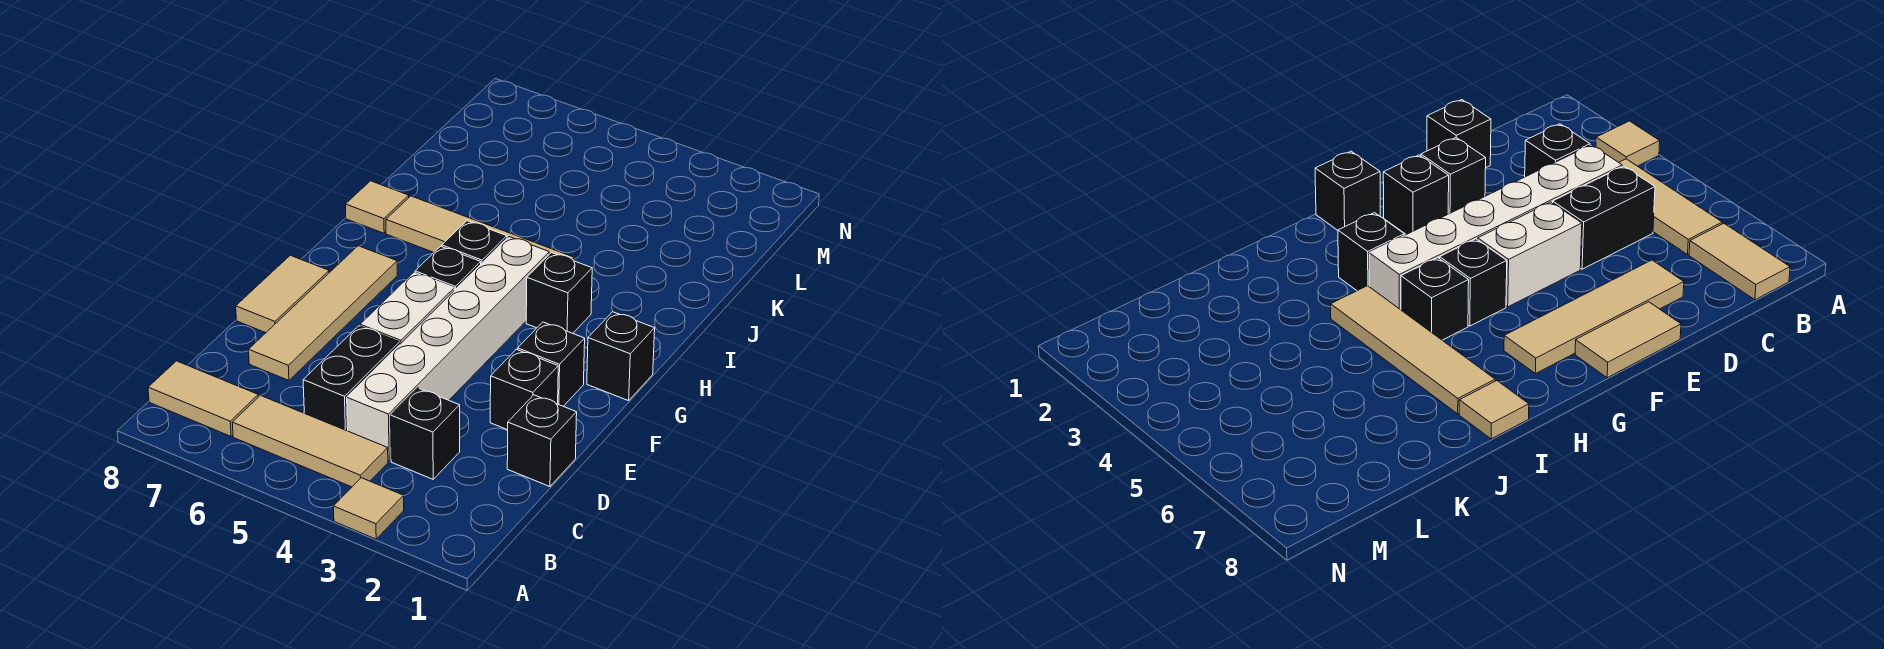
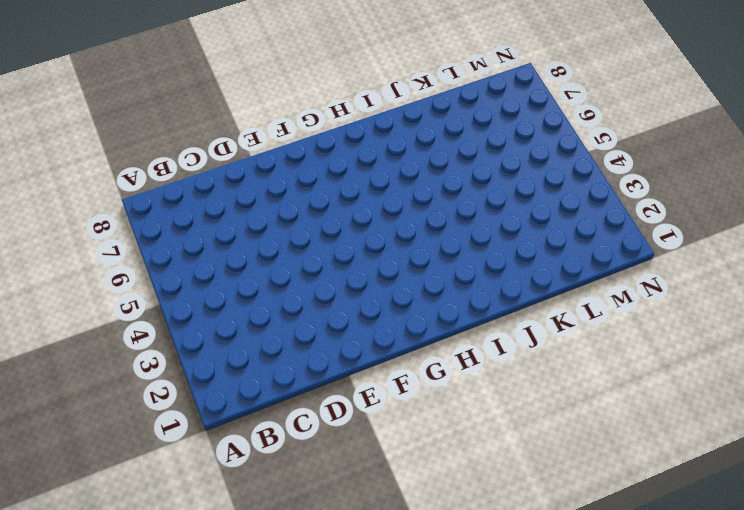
none -> tan tile A3 level 1
none -> tan tile B4:B6 level 1
none -> tan tile B7:B8 level 1

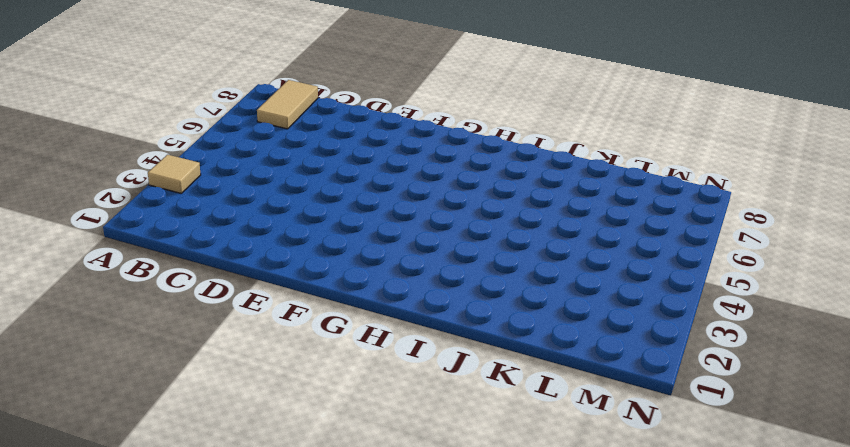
none -> tan tile B4:B6 level 1
none -> black brick C3 level 1
none -> white brick C4:H4 level 1

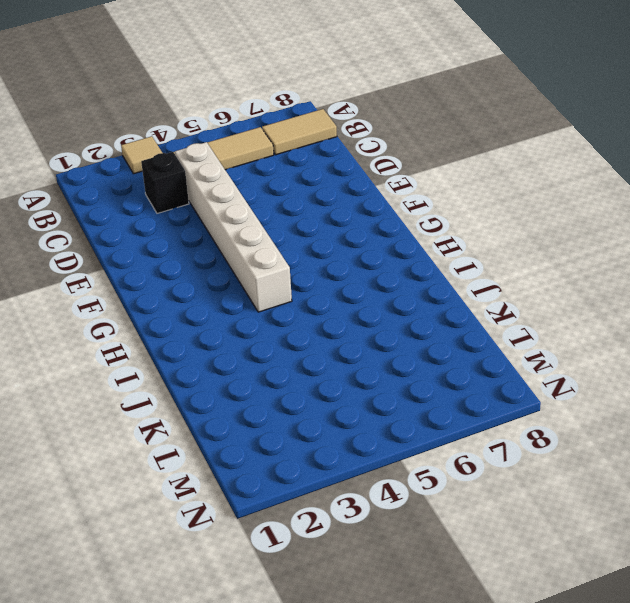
none -> black brick C5:D5 level 1
none -> black brick D1 level 1
none -> tan tile D7:G7 level 1

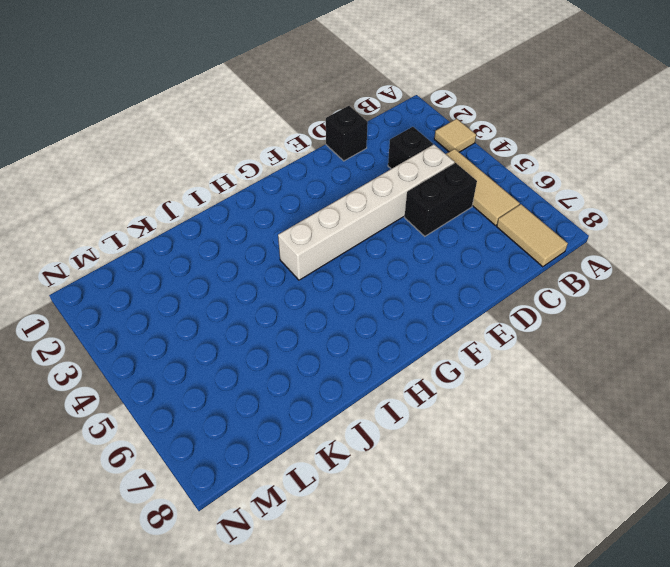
none -> tan tile D7:G7 level 1
none -> black brick E2 level 1
none -> white brick E5:F5 level 1

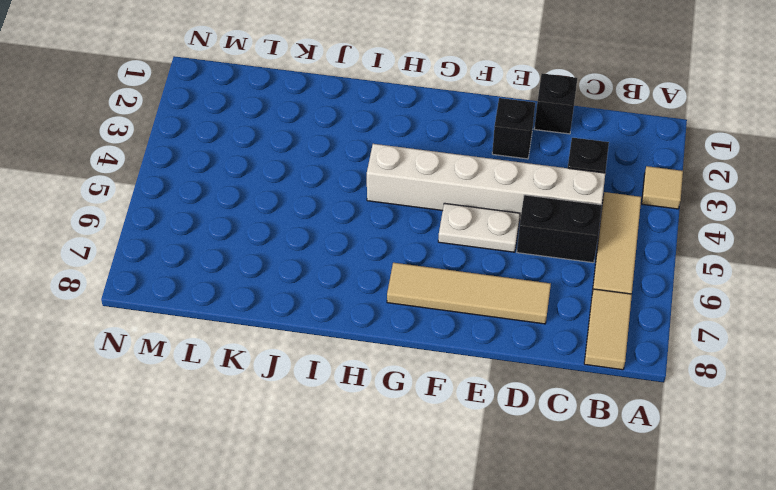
white plate E5:F5 level 1 -> white brick E5:F5 level 1
none -> tan tile E8:F8 level 1
none -> black brick F2 level 1
none -> black brick G1 level 1

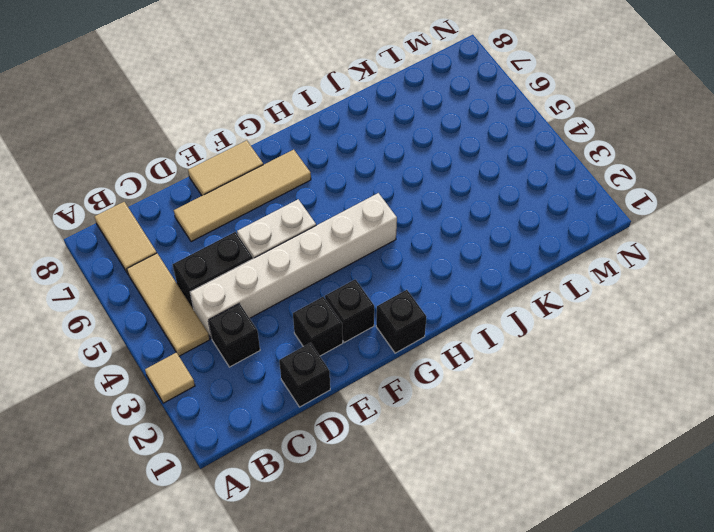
none -> black brick G5 level 1
none -> black brick H3 level 1
none -> black brick H5 level 1

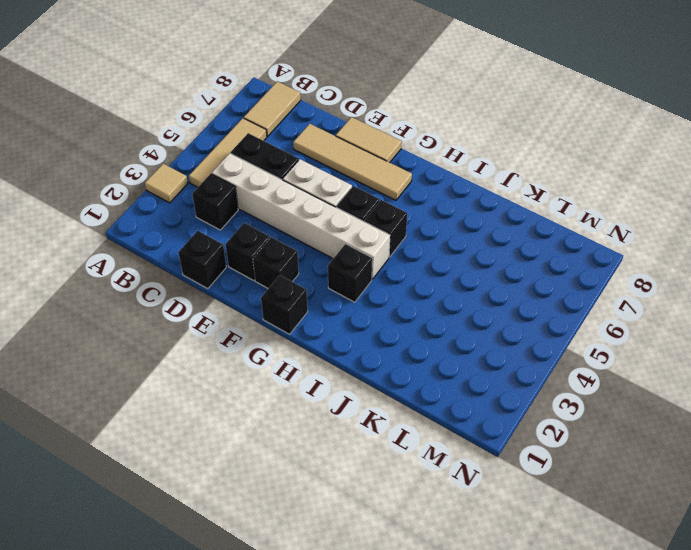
none -> tan tile I4:I7 level 1
none -> tan tile I8 level 1

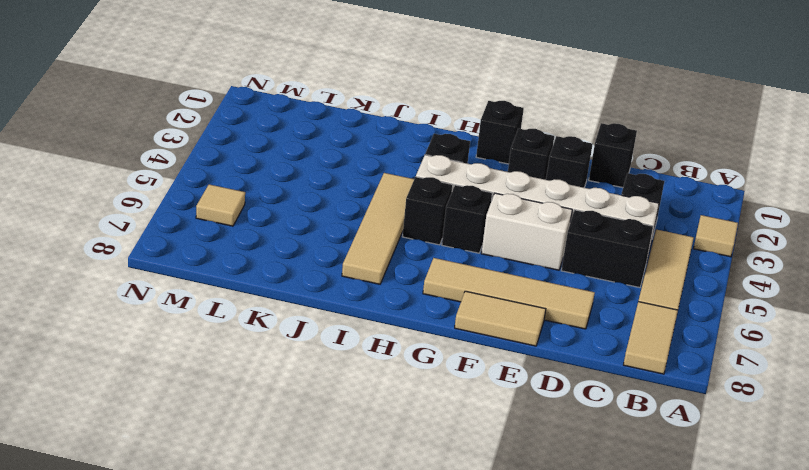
tan tile M6 level 1 -> tan tile I8 level 1

